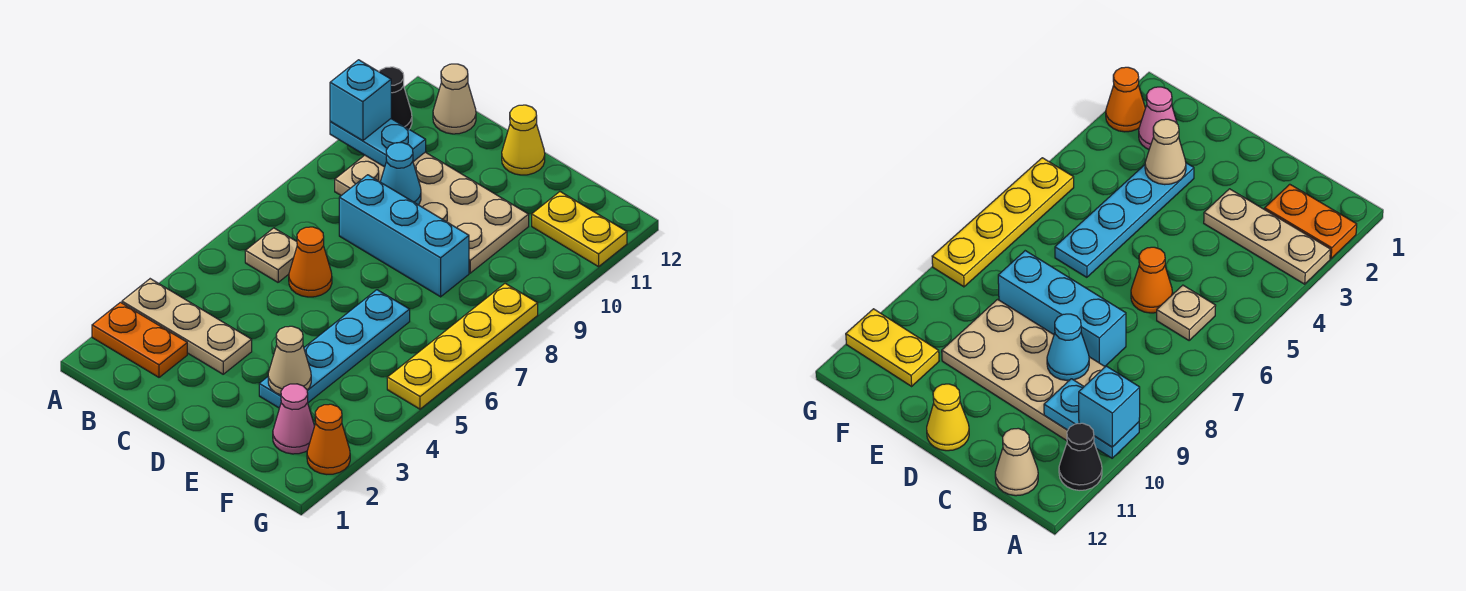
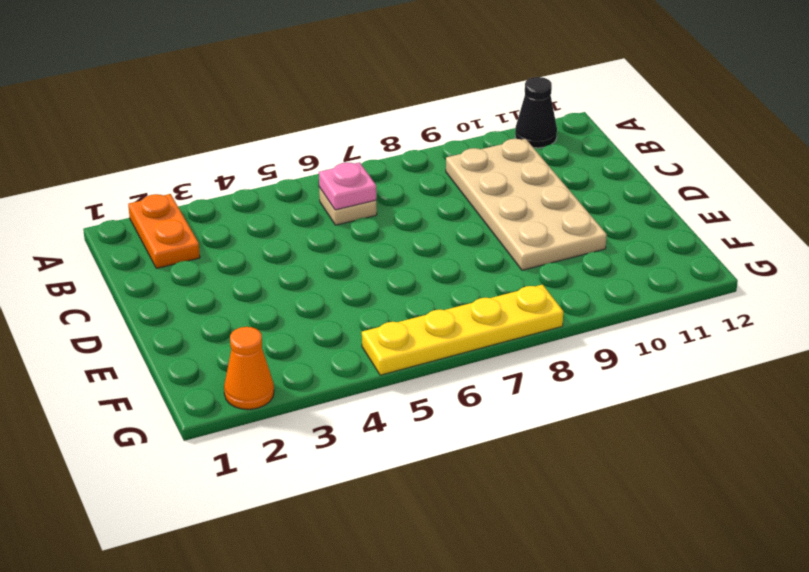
pink plate B6 level 2 -> none
none -> tan plate A3:C3 level 1
none -> tan cone B12 level 1
none -> orange cone C6 level 1

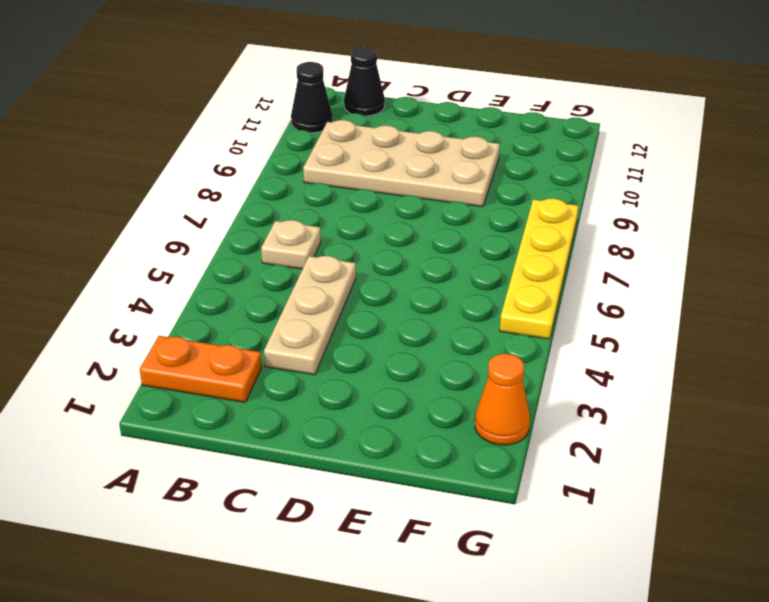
black cone B12 level 1 -> tan cone B12 level 1
tan plate C3:C5 level 1 -> tan plate A3:C3 level 1
none -> orange cone C6 level 1
none -> cyan brick C8:E8 level 1
none -> yellow cone D12 level 1

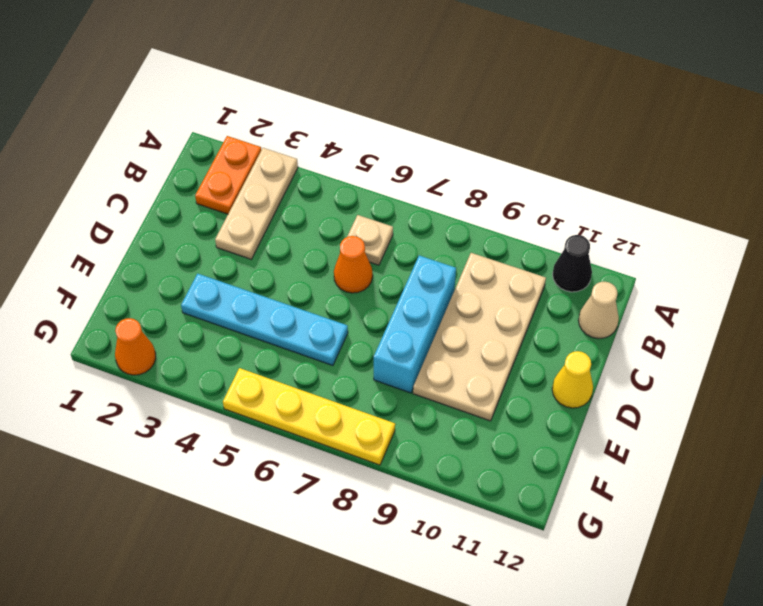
none -> pink cone F2 level 1
none -> yellow plate F11:G11 level 1
none -> cyan plate A10:B10 level 2

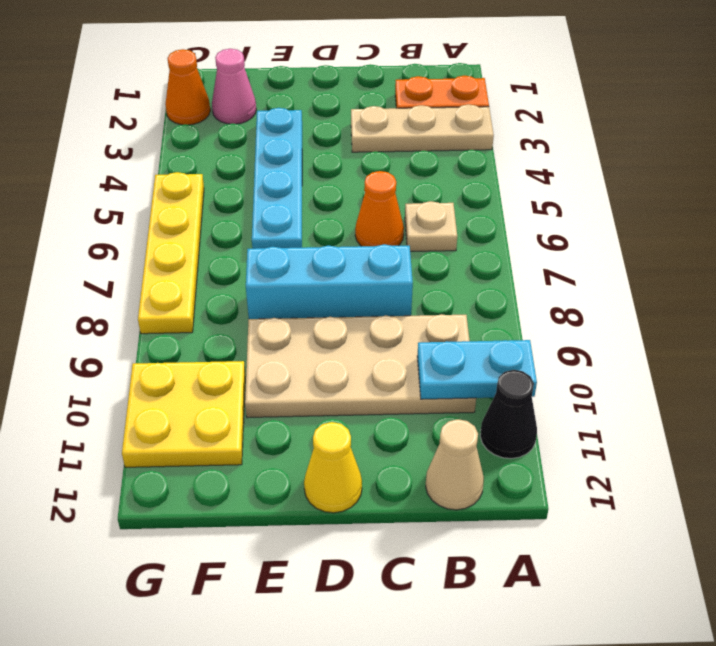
yellow plate F10:G11 level 1 -> yellow plate F11:G11 level 1
none -> cyan cone C9 level 2
none -> tan cone E3 level 2
none -> cyan brick A10 level 3

